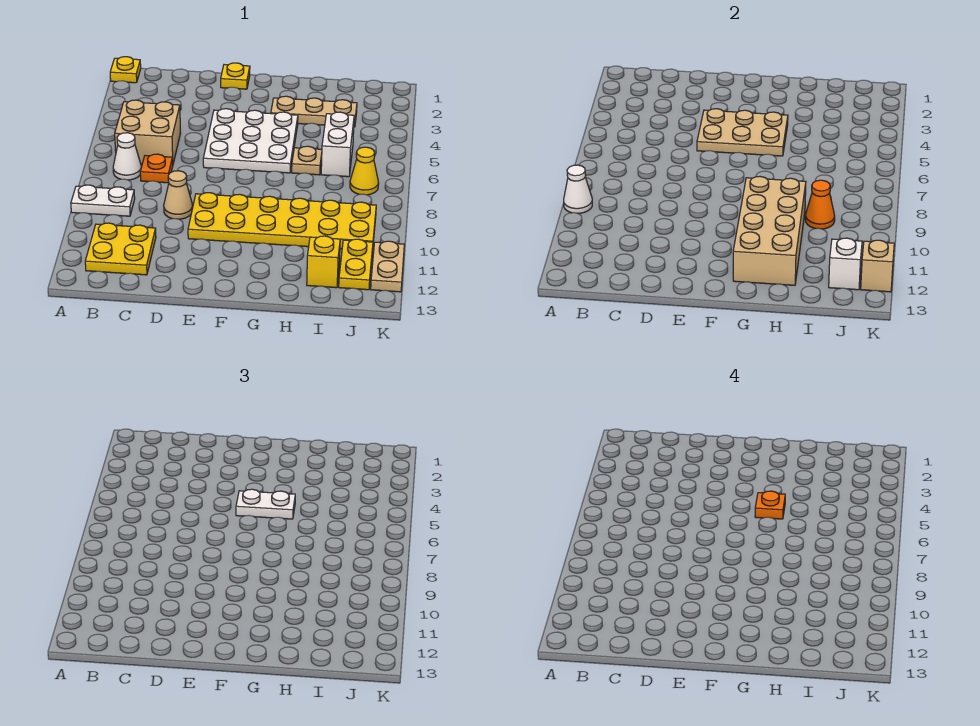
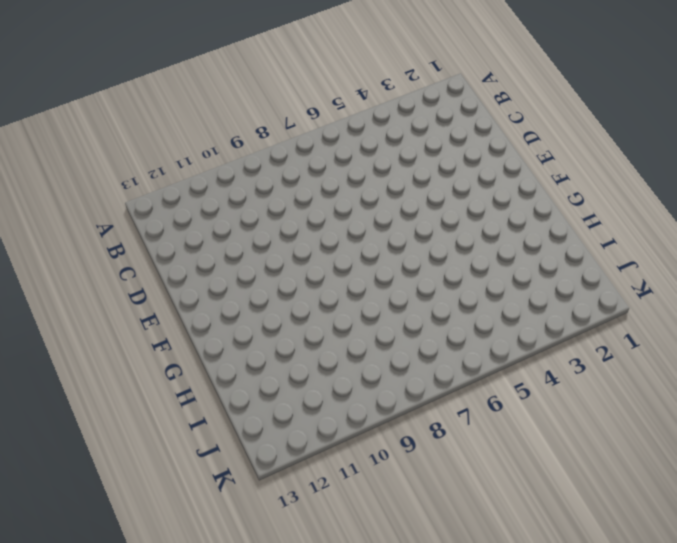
none -> yellow plate A1 level 1
none -> white plate A9:B9 level 1
none -> tan brick B5:C6 level 1

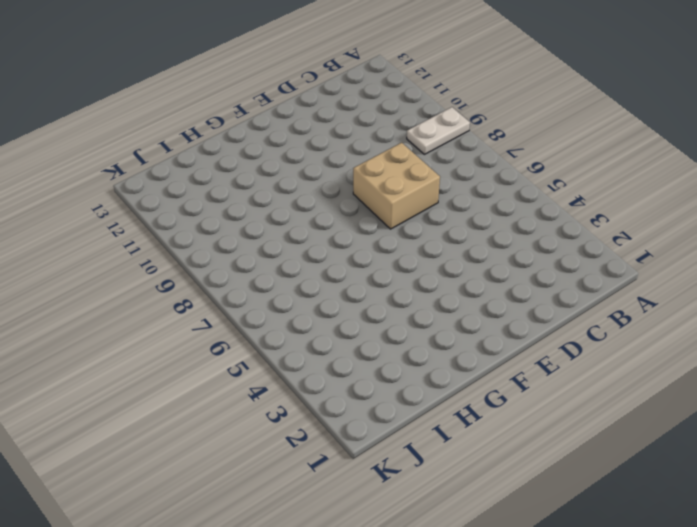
tan brick D7:E8 level 1 -> tan brick B5:C6 level 1
none -> yellow plate A1 level 1
none -> white cone B7 level 1
none -> yellow plate B11:C12 level 1

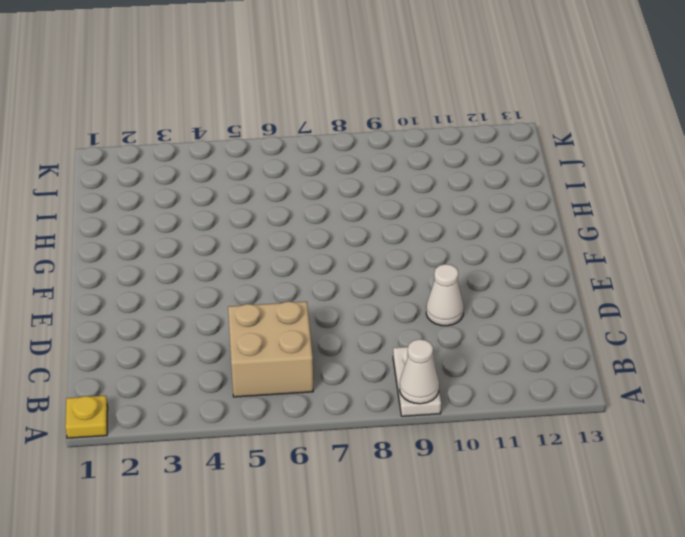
white cone D10 level 1 -> white cone B7 level 1
none -> yellow plate B11:C12 level 1
none -> orange plate C7 level 1
none -> tan cone D9 level 1

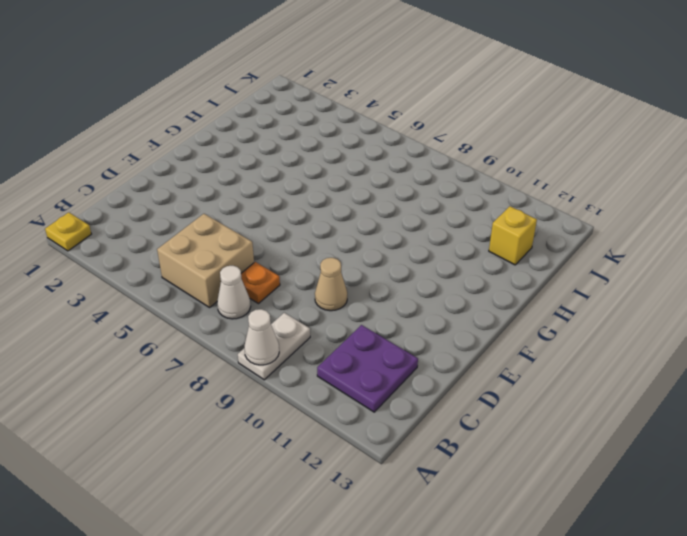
purple plate B11:C12 level 1 -> yellow plate B11:C12 level 1
none -> yellow plate E1 level 1
none -> white plate E4:G6 level 1
none -> yellow plate E9:J10 level 1

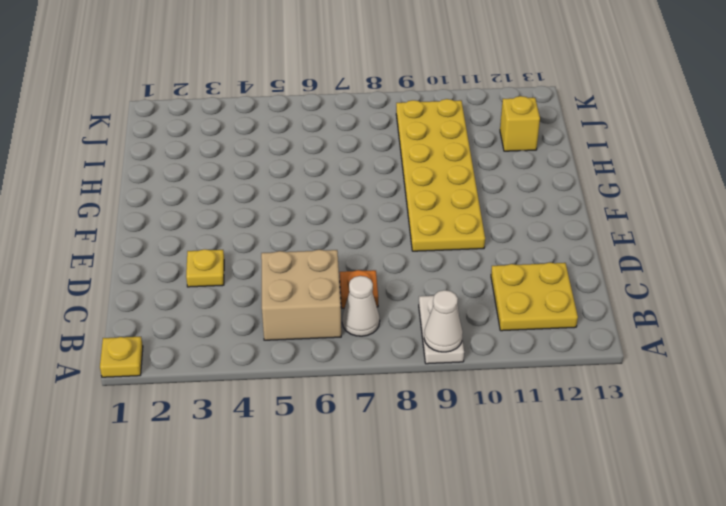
yellow plate D3 level 1 -> yellow plate E1 level 1
none -> tan cone D9 level 1
none -> white plate E4:G6 level 1
none -> tan plate G3:I3 level 1

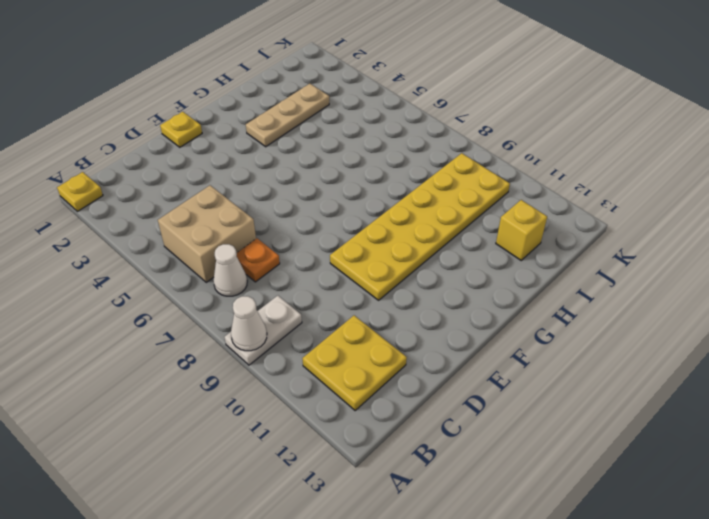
none -> tan cone D9 level 1
none -> white plate E4:G6 level 1
none -> tan plate H6 level 1

